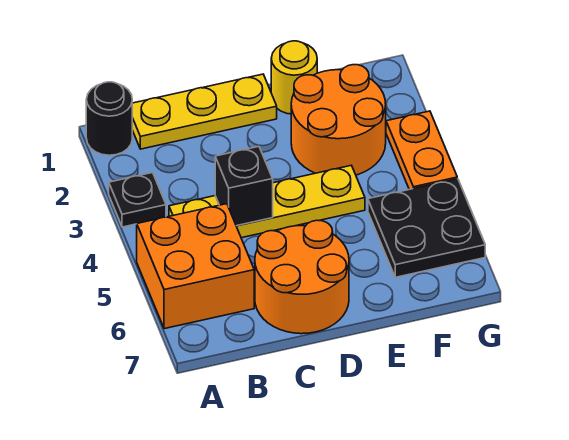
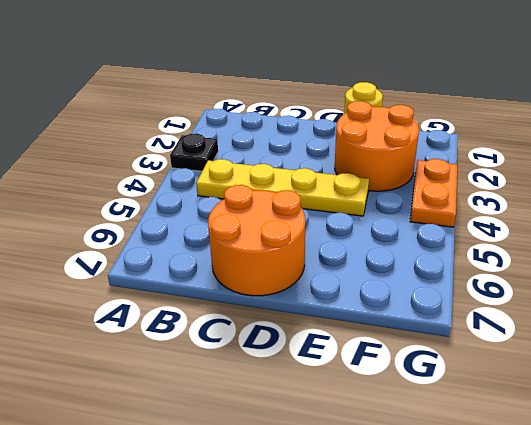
none -> black round brick A1 level 1
none -> orange brick A5:B6 level 1

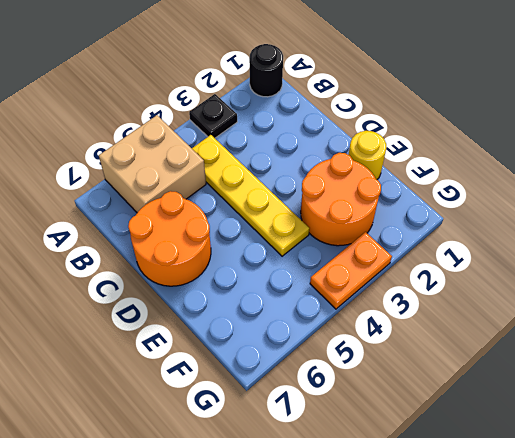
tan brick A5:B6 level 1 -> orange brick A5:B6 level 1
none -> yellow plate B1:D1 level 1
none -> black plate F5:G6 level 1

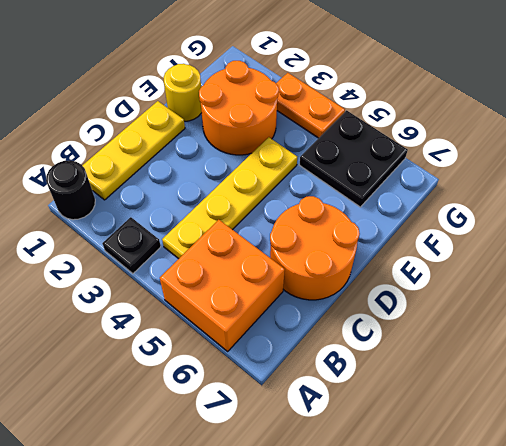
none -> black brick C4 level 2

